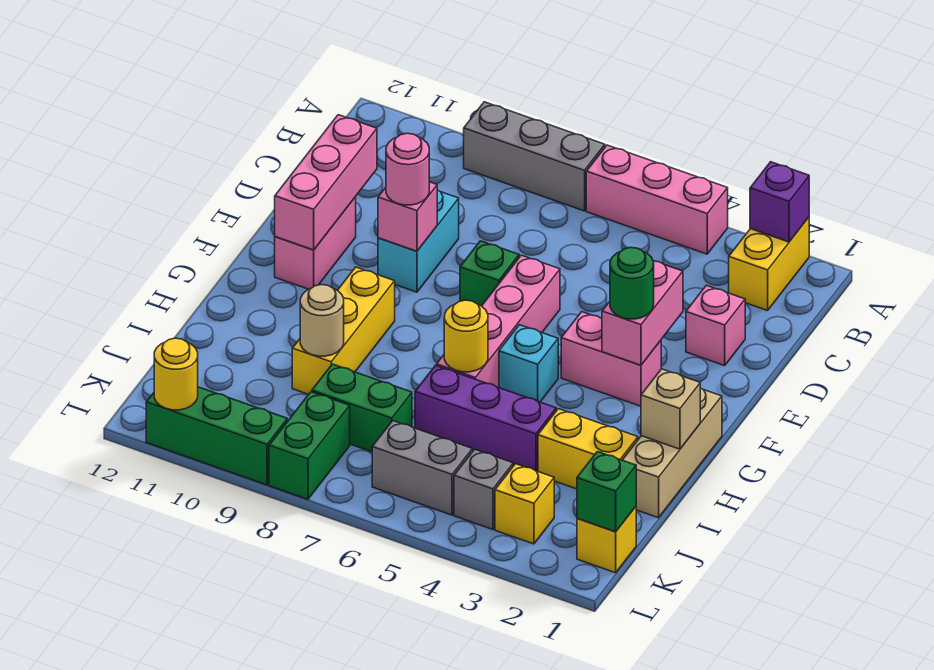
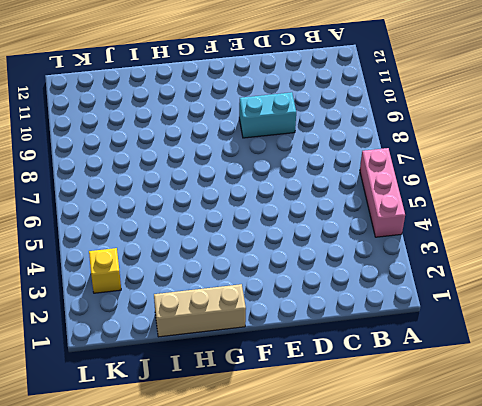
none -> yellow brick A2:B2 level 1
none -> grey brick A7:A9 level 1
none -> pink brick D2 level 1
none -> pink brick E6:H6 level 1

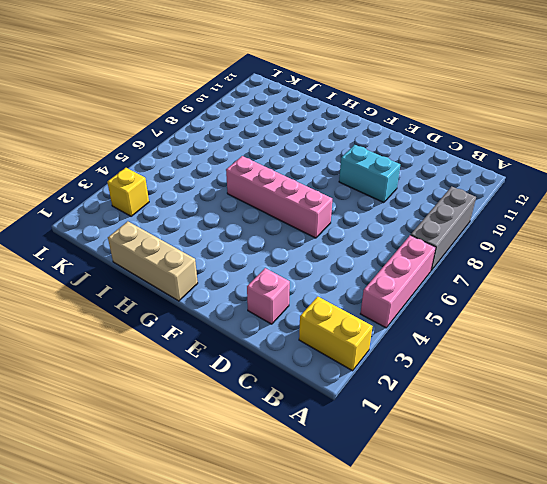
none -> green brick E7 level 1
none -> pink brick E11:F11 level 1
none -> pink brick F3:F4 level 1
none -> cyan brick G5 level 1

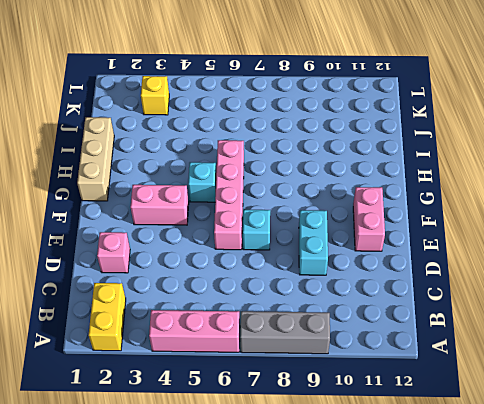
cyan brick E7 level 1 -> green brick E7 level 1
none -> yellow brick G9:I9 level 1
none -> yellow brick I2:I3 level 1
none -> purple brick I4:I6 level 1
none -> green brick J7:J8 level 1

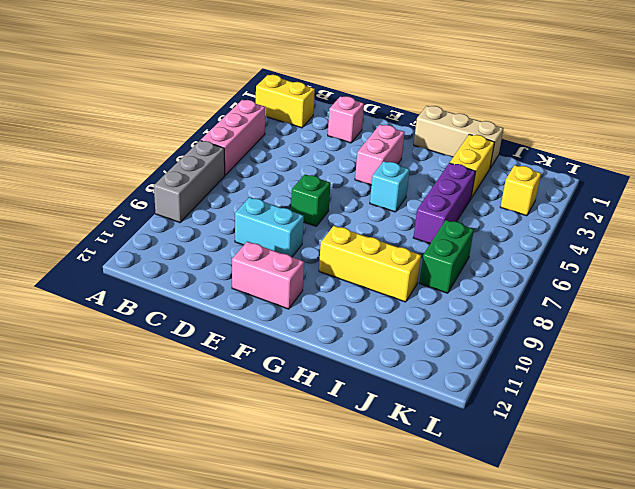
none -> pink brick E6:H6 level 1
none -> yellow brick K1 level 1
none -> grey brick K4 level 1
none -> grey brick K5:K6 level 1

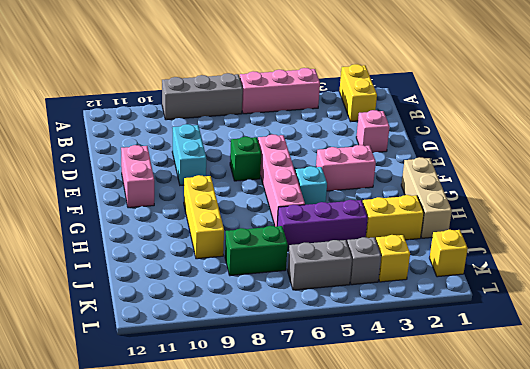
none -> green brick K8:L8 level 1
none -> green brick L9:L11 level 1
none -> purple brick A2 level 2
none -> pink brick D11:F11 level 2

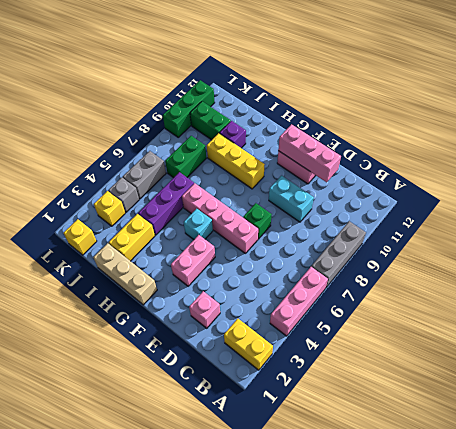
purple brick I10 level 1 -> purple brick A2 level 2
green brick J10:K10 level 1 -> green brick K8:L8 level 1
none -> pink brick E3:F3 level 2
none -> pink brick E9 level 2
none -> tan brick H1 level 2
none -> yellow round brick H6 level 2

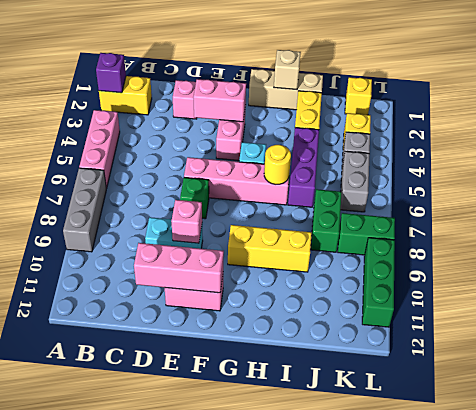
none -> tan round brick I9 level 2
none -> green brick K1 level 2
none -> yellow round brick L11 level 2
none -> pink round brick E9 level 3

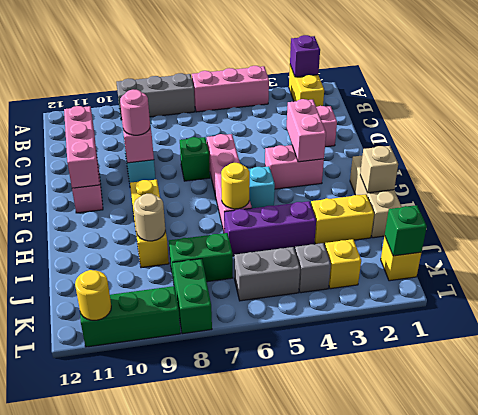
none -> green round brick F3 level 3

